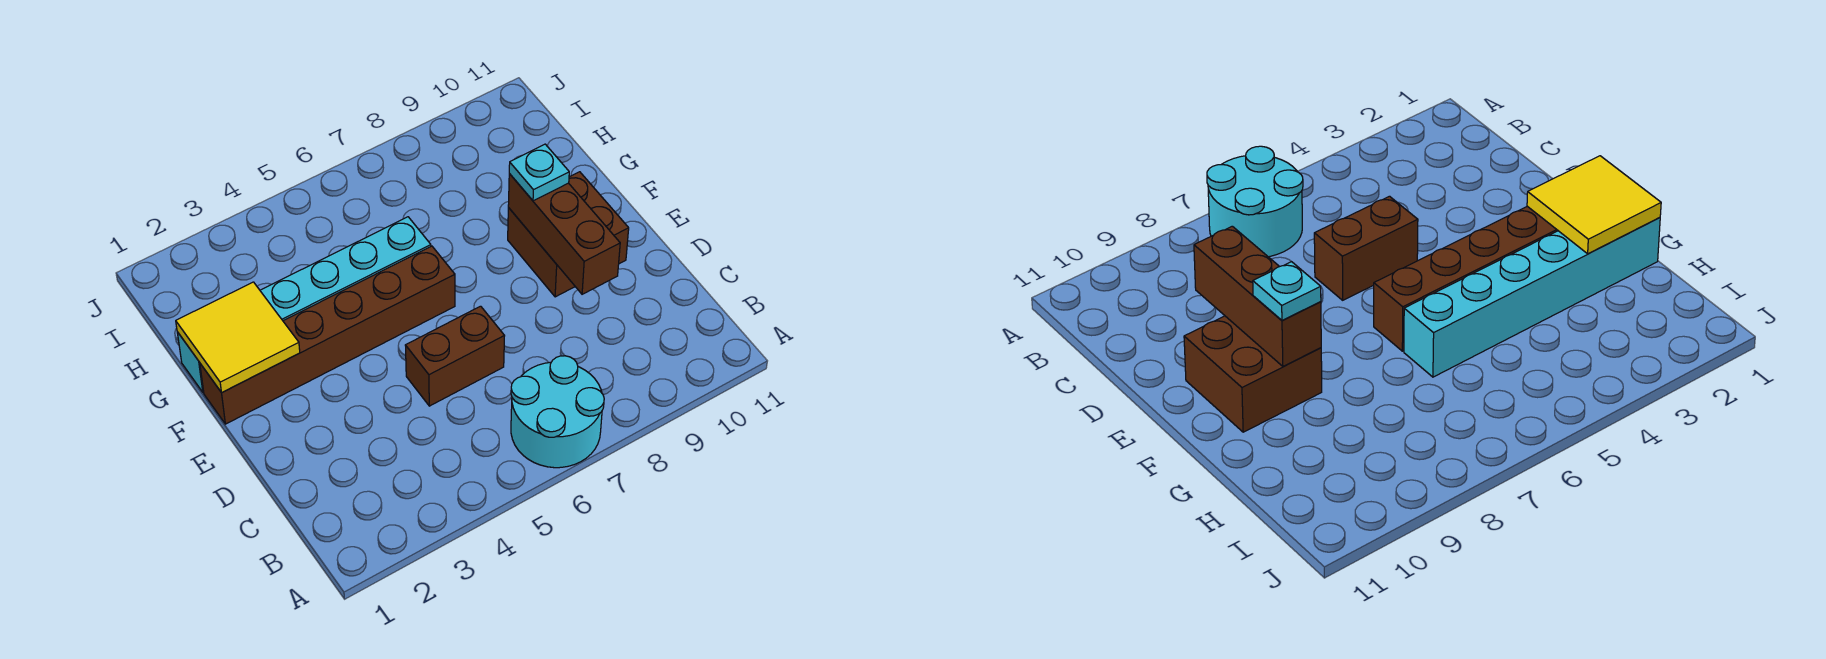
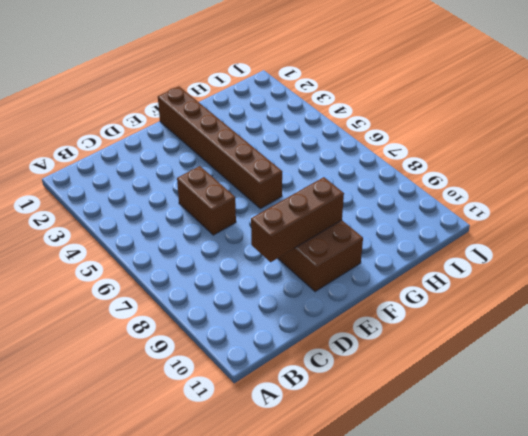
none -> cyan round brick A6:B7 level 1
none -> cyan brick G1:G6 level 1

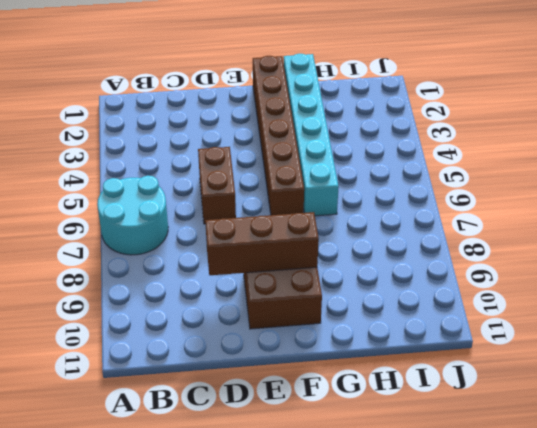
none -> yellow tile F1:G2 level 2
none -> cyan plate F9 level 3

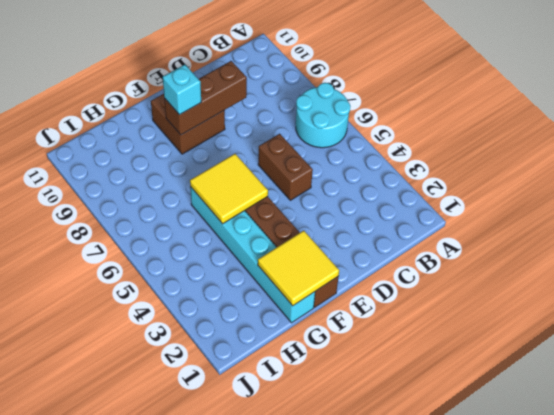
yellow tile F5:G6 level 2 -> none
cyan brick F9 level 3 -> cyan plate F9 level 3

